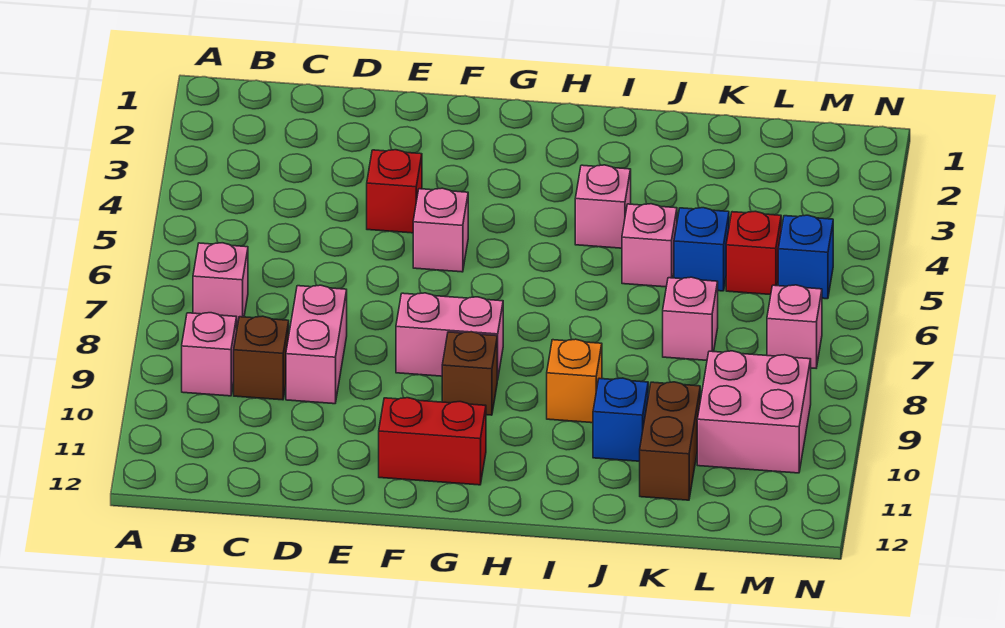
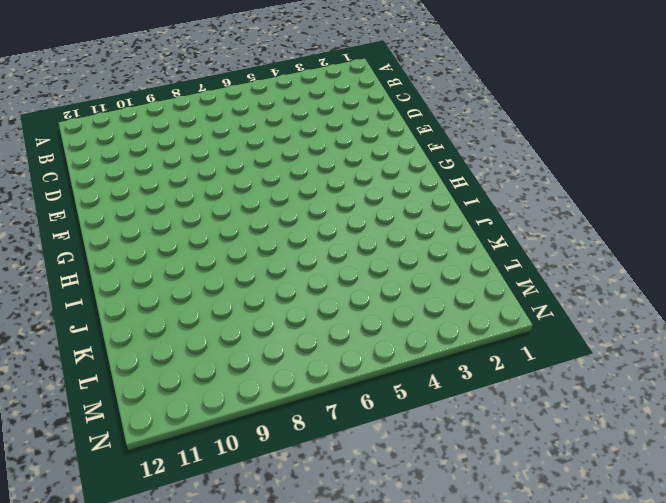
none -> pink brick B7 level 1
none -> pink brick B9 level 1
none -> brown brick C9 level 1

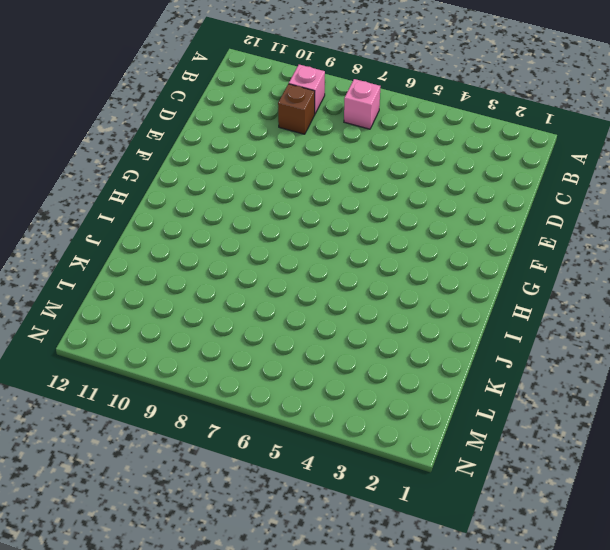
none -> pink brick D8:D9 level 1
none -> red brick E4 level 1
none -> pink brick F5 level 1

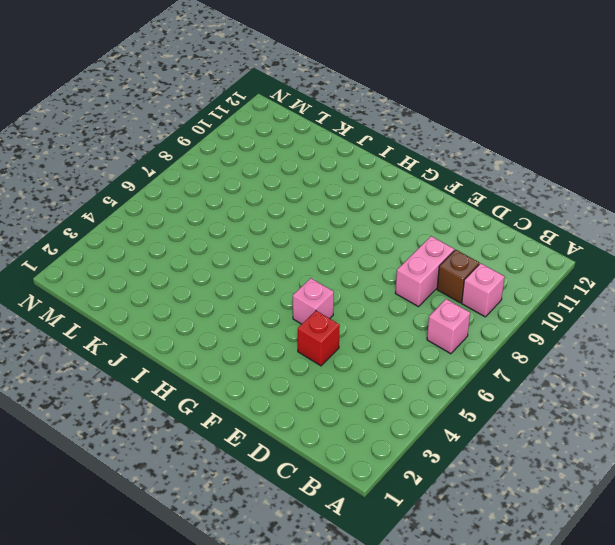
none -> pink brick F8:G8 level 1
none -> red brick F11:G11 level 1
none -> brown brick G9 level 1

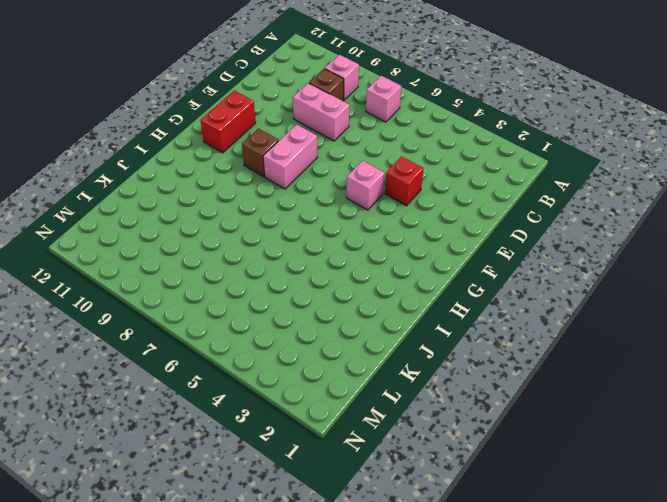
none -> pink brick I4 level 1
none -> orange brick I9 level 1
none -> pink brick J5 level 1

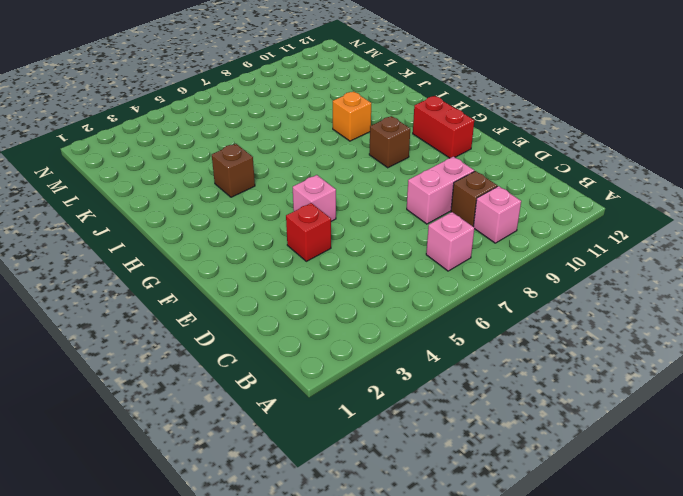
brown brick I4 level 1 -> pink brick I4 level 1
none -> pink brick F8:G8 level 1
none -> pink brick J5 level 1
none -> blue brick J10 level 1

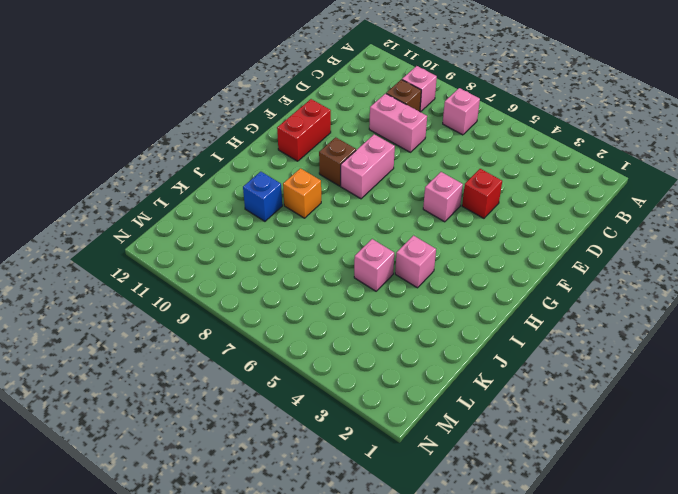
none -> blue brick K5 level 1
none -> pink brick K7 level 1
none -> brown brick K10:K11 level 1

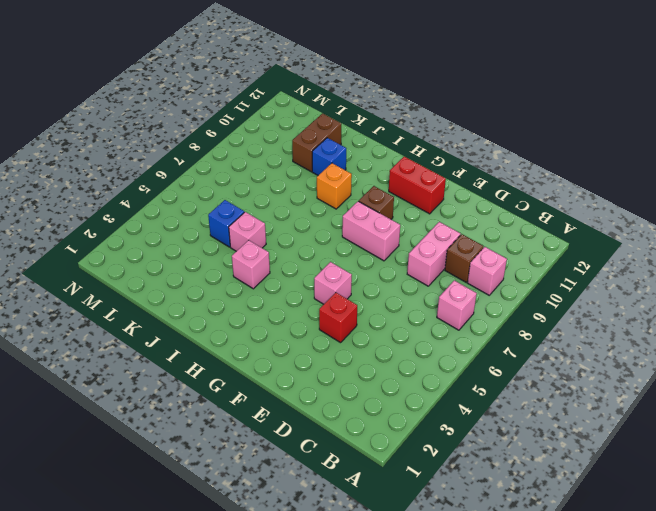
none -> pink brick K7 level 1
none -> red brick L5 level 1
none -> pink brick L9:M10 level 1

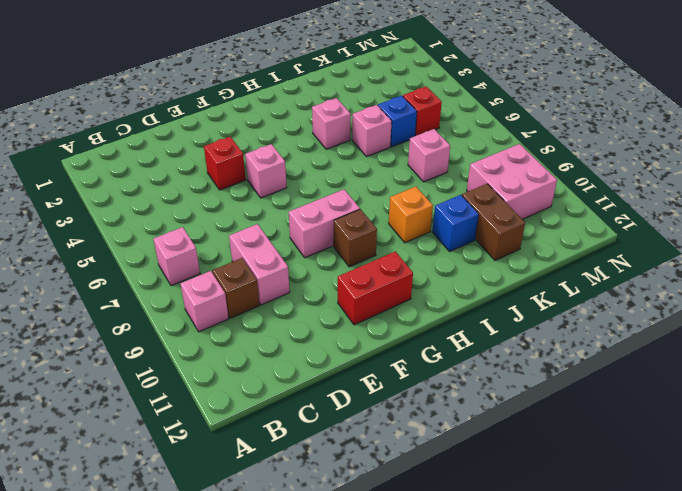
none -> blue brick M5 level 1
none -> pink brick M7 level 1

